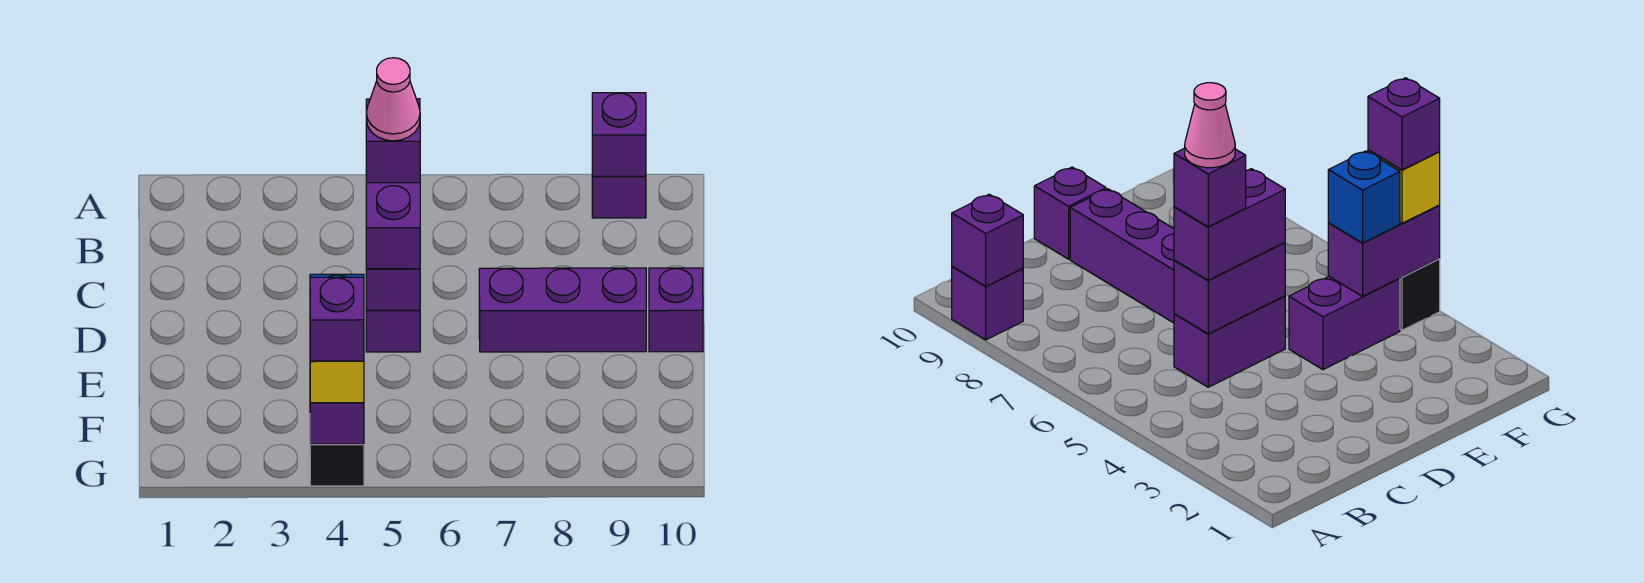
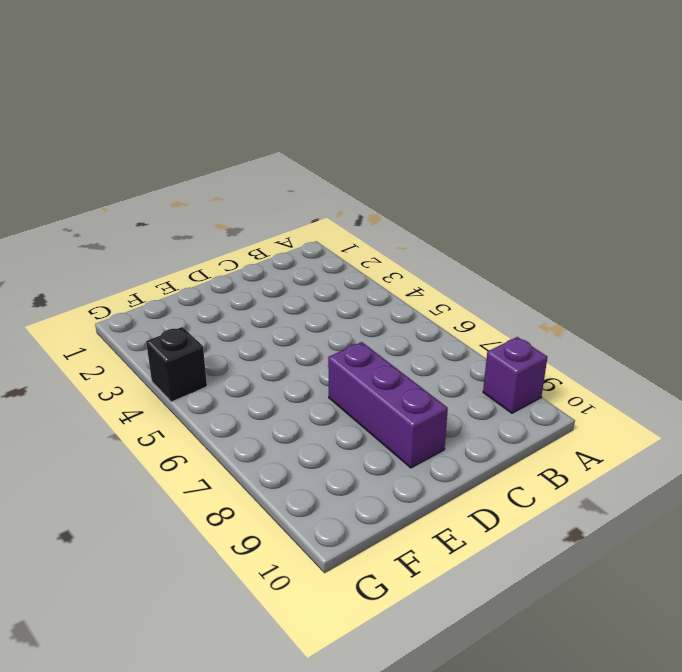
none -> purple brick C5:D5 level 1
none -> purple brick D10 level 1
none -> purple brick E4:F4 level 1

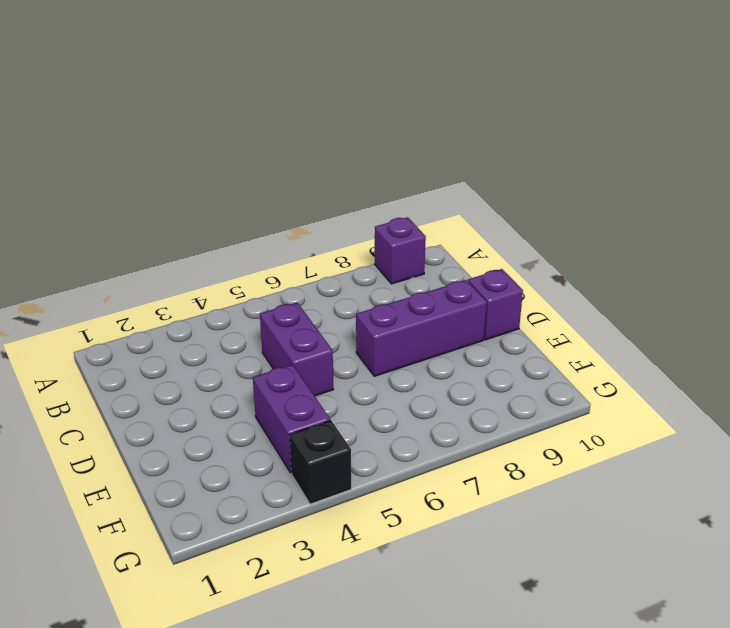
none -> purple brick A9 level 2
none -> purple brick C5:D5 level 2
none -> purple brick F4:G4 level 2

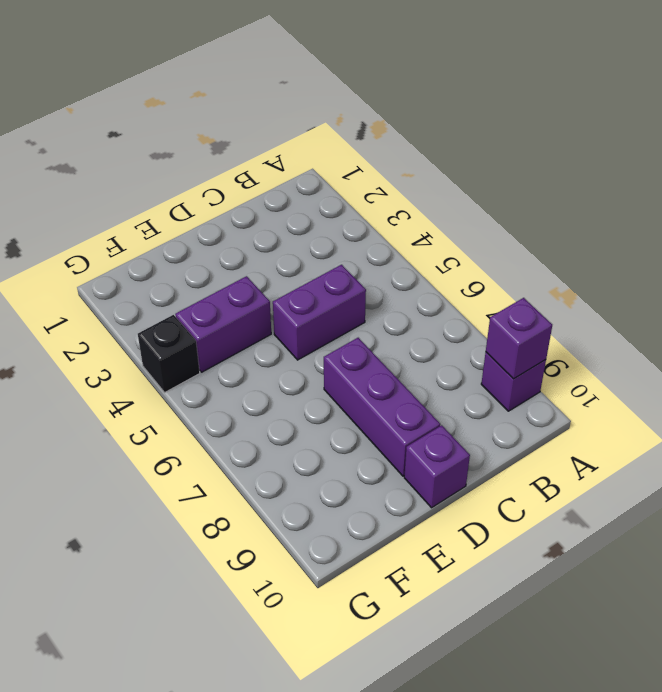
none -> purple brick C5:D5 level 2
none -> purple brick F4:G4 level 2
none -> purple brick C5:D5 level 3

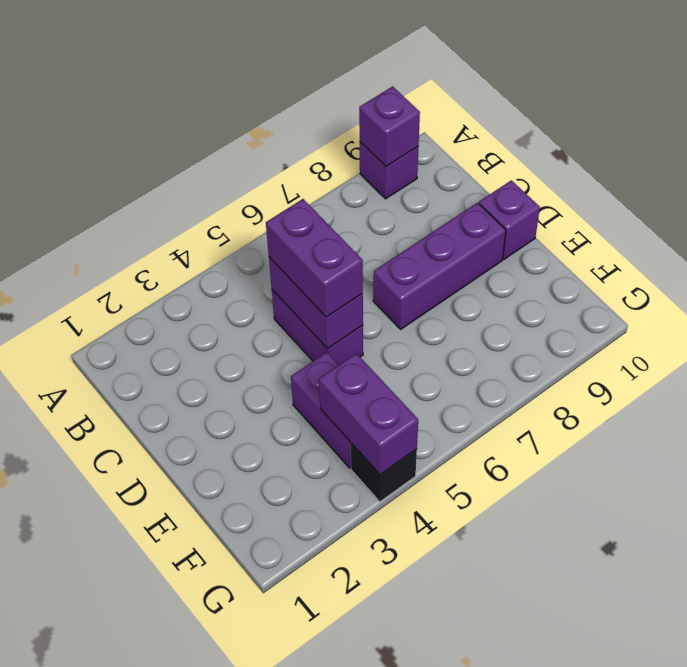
none -> blue brick F4 level 3
none -> yellow brick G4 level 3
none -> purple brick C5 level 4

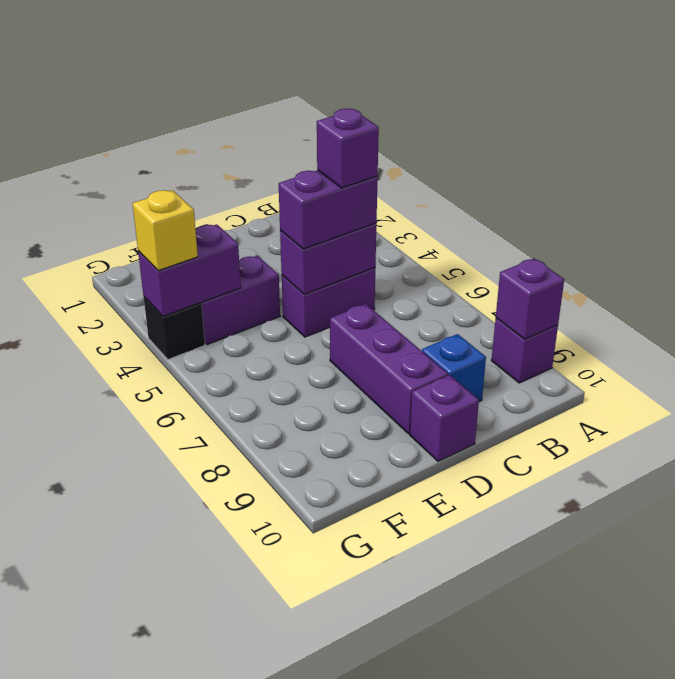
blue brick C9 level 1 -> blue brick F4 level 3
none -> purple brick G4 level 4
none -> pink cone C5 level 5

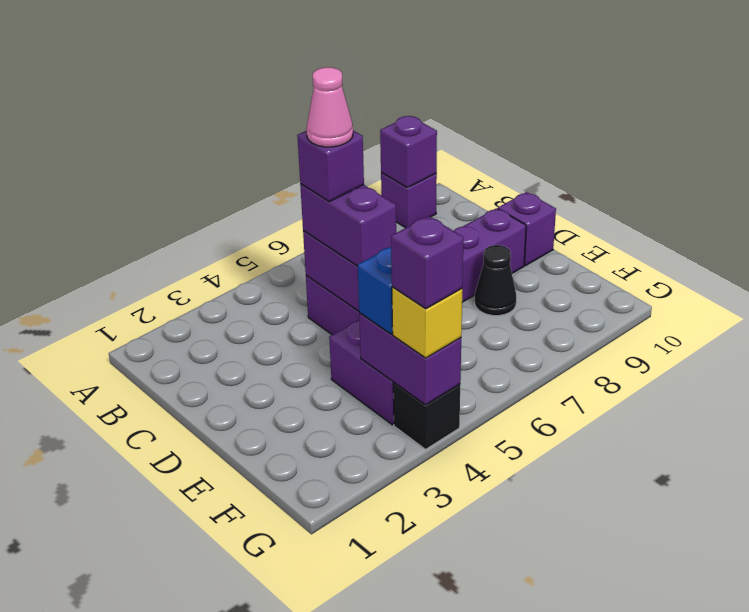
black cone E8 level 1 -> none

